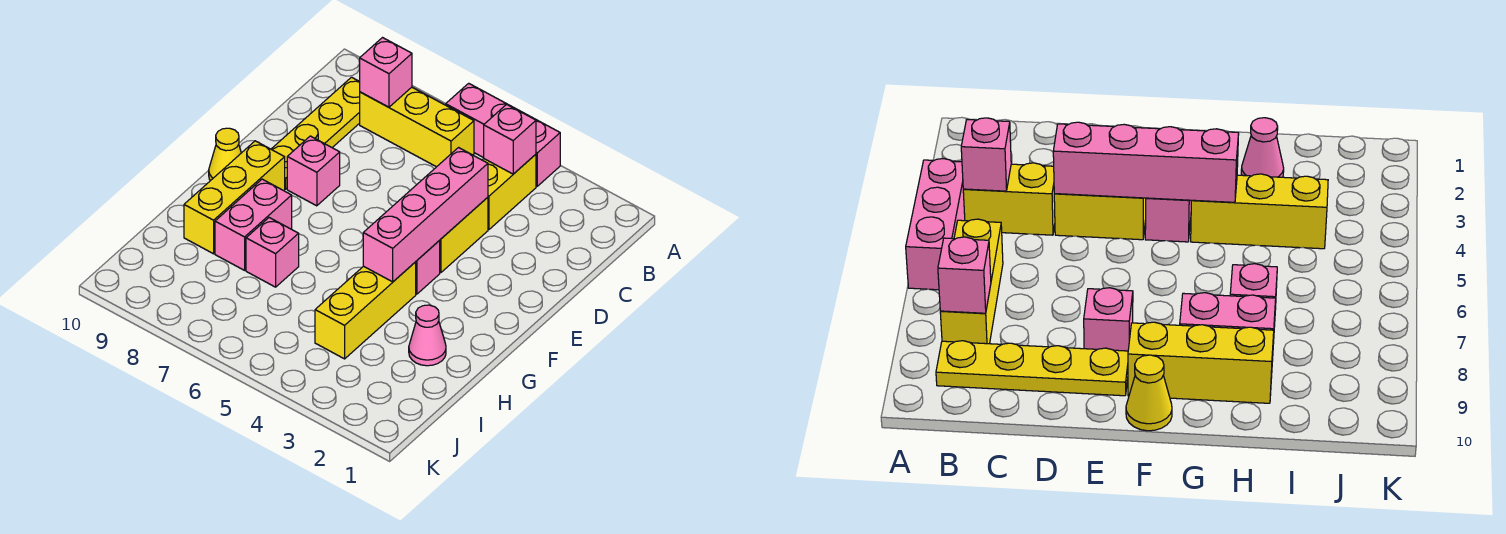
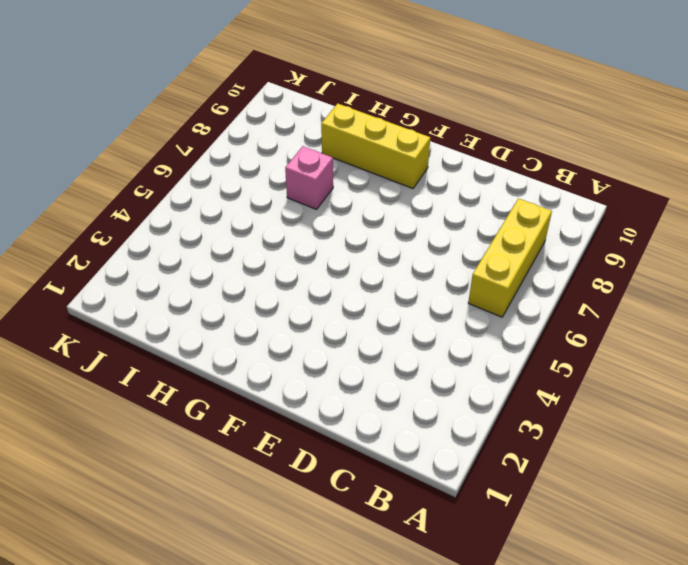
none -> pink brick A4:A6 level 1
none -> yellow brick B4:C4 level 1
none -> yellow plate B9:E9 level 1

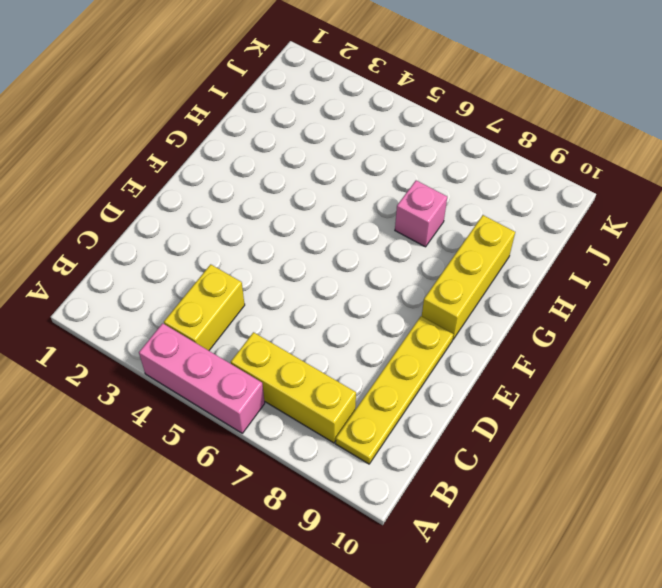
none -> yellow brick D4:E4 level 1
none -> pink brick E8 level 1
none -> pink brick F4 level 1

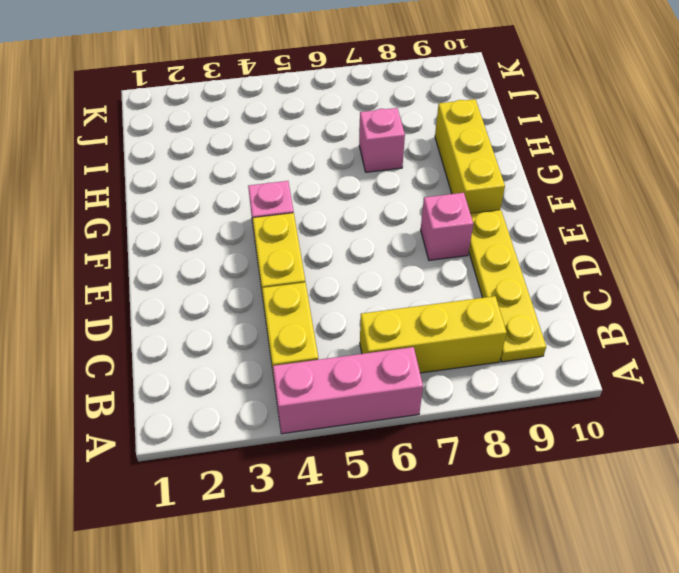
none -> yellow cone F10 level 1
none -> yellow brick G4:I4 level 1
none -> pink brick G8:H8 level 1

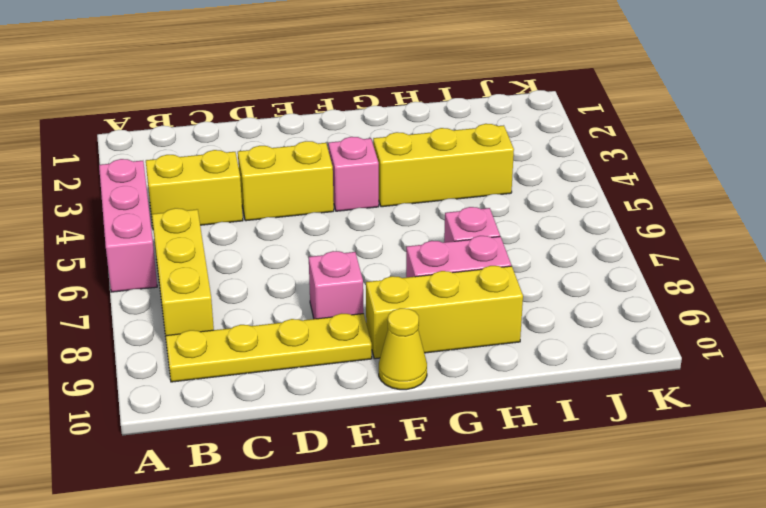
none -> pink cone H2 level 1
none -> pink brick B4 level 2
none -> pink brick B8 level 2

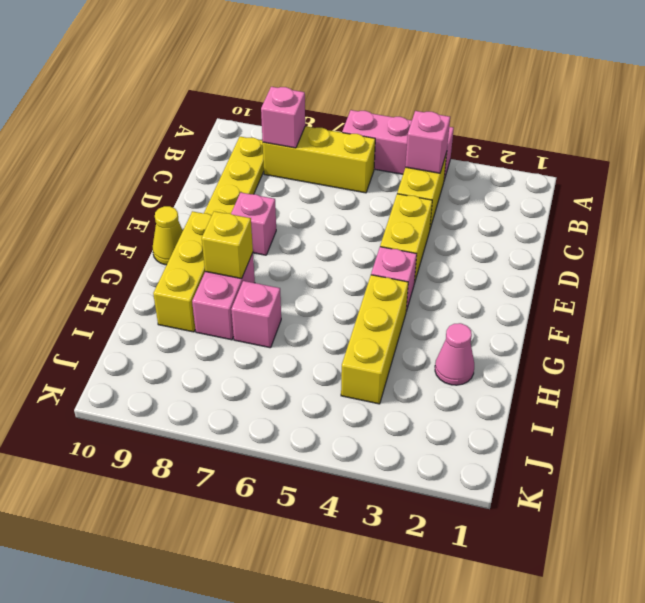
yellow brick G8 level 2 -> none
none -> pink brick D4:G4 level 2

